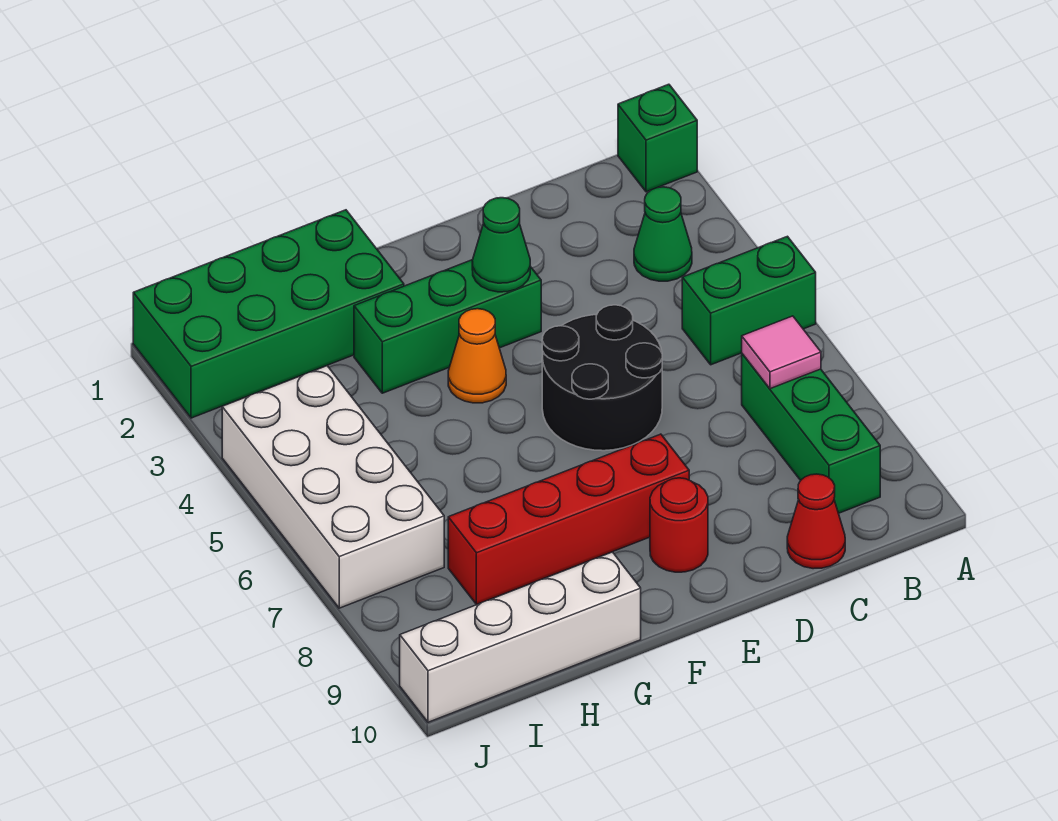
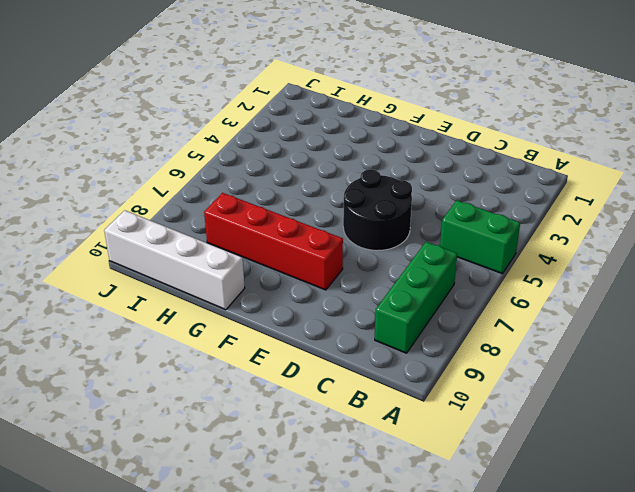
none -> green brick A1 level 1
none -> green cone B3 level 1
none -> red cone C10 level 1

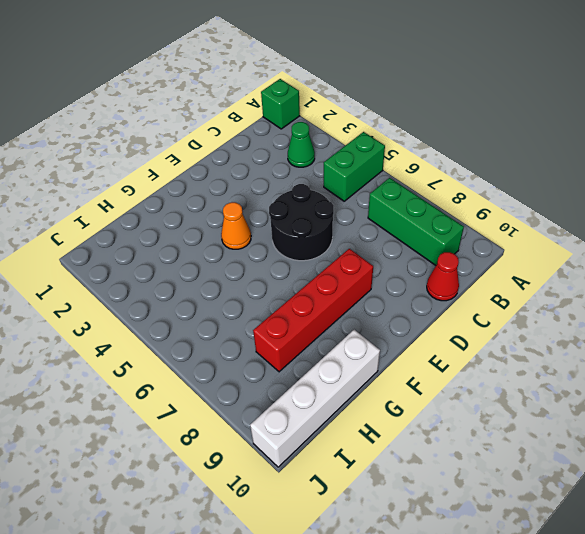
none -> green brick E3:G3 level 1
none -> red round brick E9 level 1
none -> green brick G1:J2 level 1

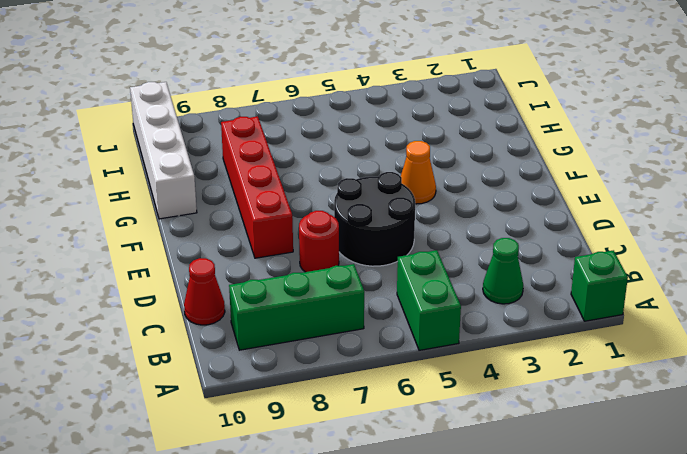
red round brick D7 level 1 -> red round brick E9 level 1
none -> green brick E3:G3 level 1
none -> green brick G1:J2 level 1
none -> white brick I4:J7 level 1

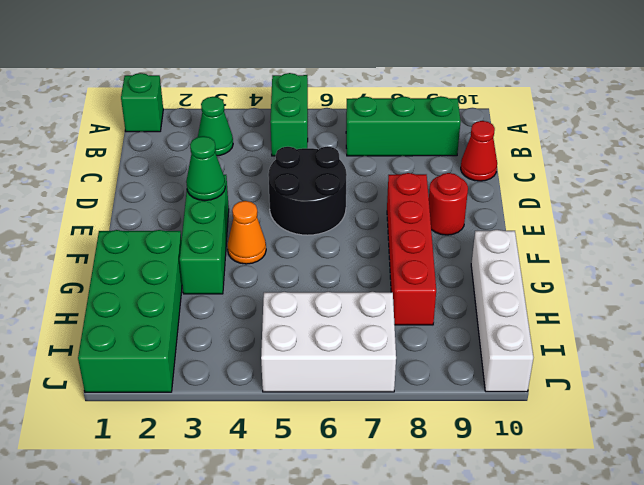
white brick I5:J7 level 1 -> white brick I4:J7 level 1
none -> pink tile B7 level 2

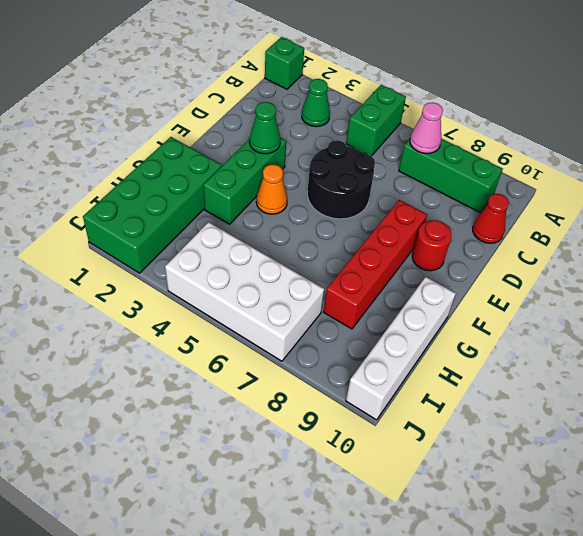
pink cone B7 level 2 -> pink tile B7 level 2

